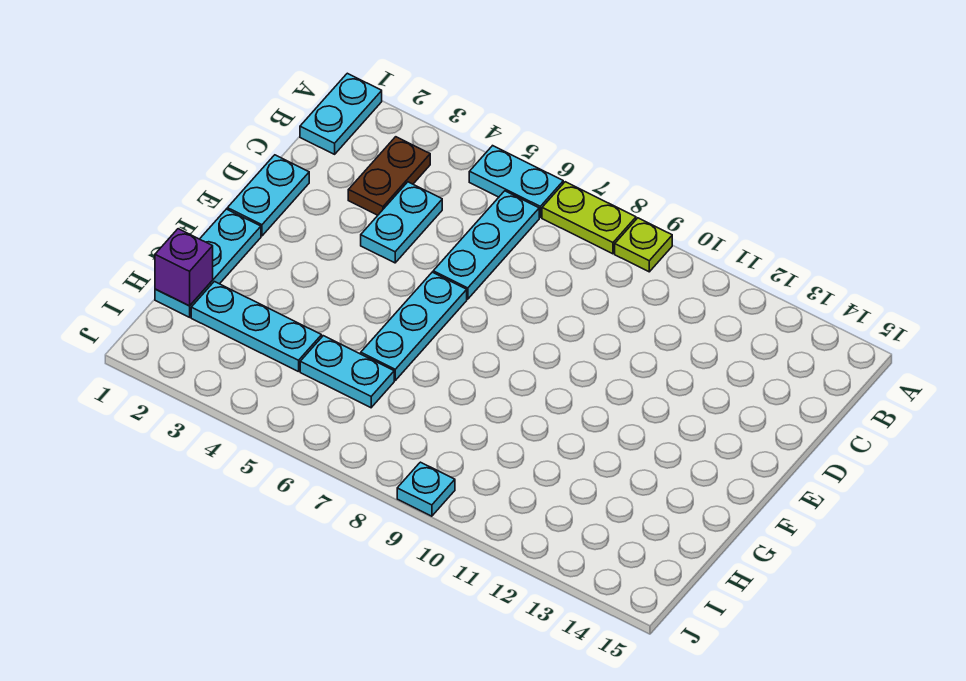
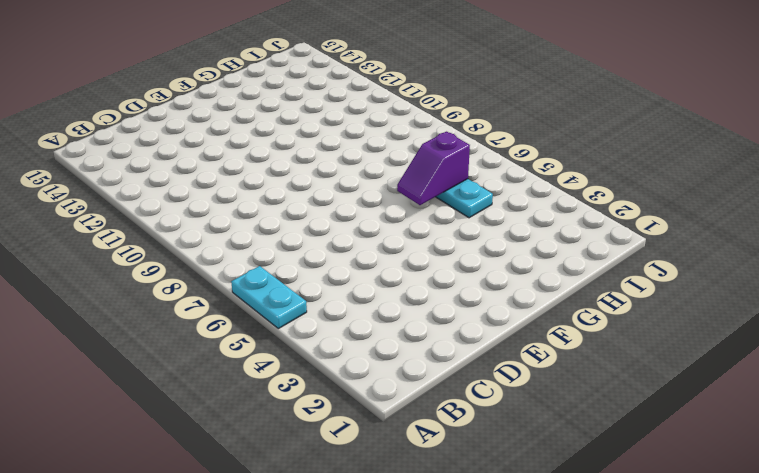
purple slope G6:H6 level 2 top H -> none
none -> cyan plate A1:B1 level 1
none -> lime plate A7:A8 level 1
none -> lime plate A9 level 1

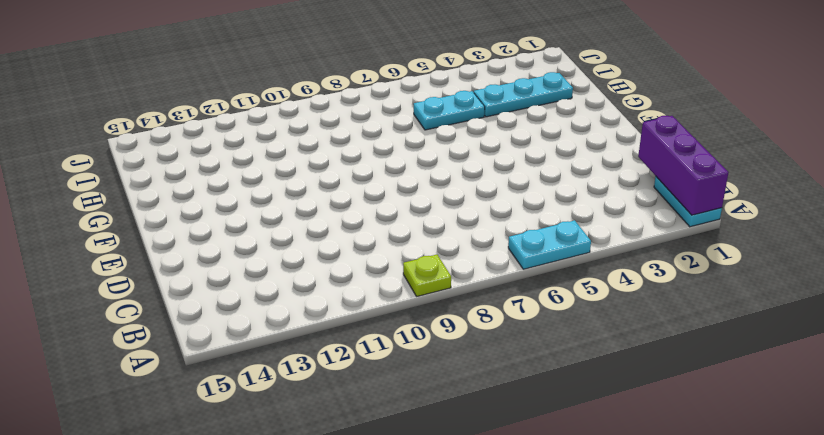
purple brick A1:C1 level 2 -> none
none -> lime plate A7:A8 level 1
none -> brown plate B3:C3 level 1
none -> cyan plate B6:D6 level 1

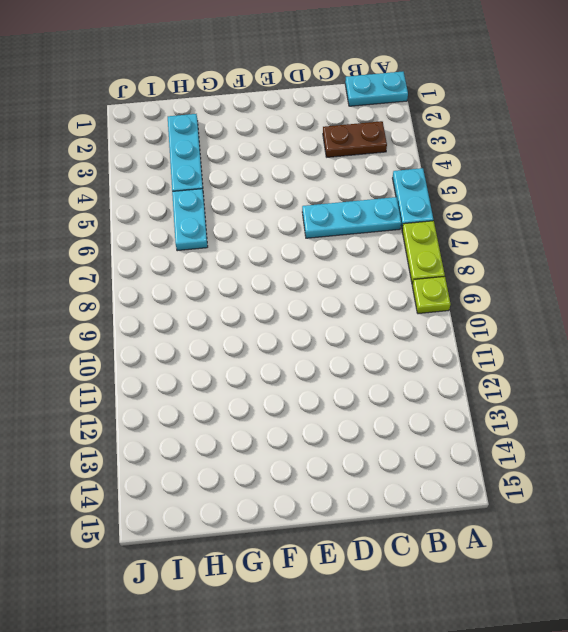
none -> cyan plate C4:D4 level 1
none -> cyan plate D1:E1 level 1
none -> cyan plate E6:G6 level 1

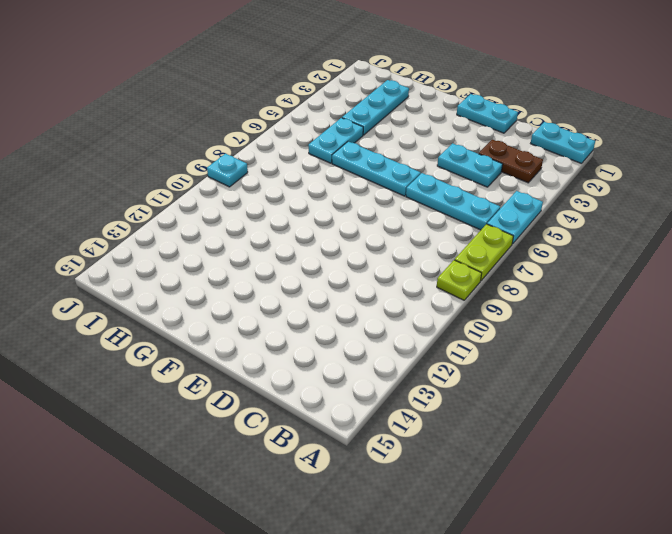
none -> cyan plate F1:H1 level 1
none -> purple brick H1 level 2

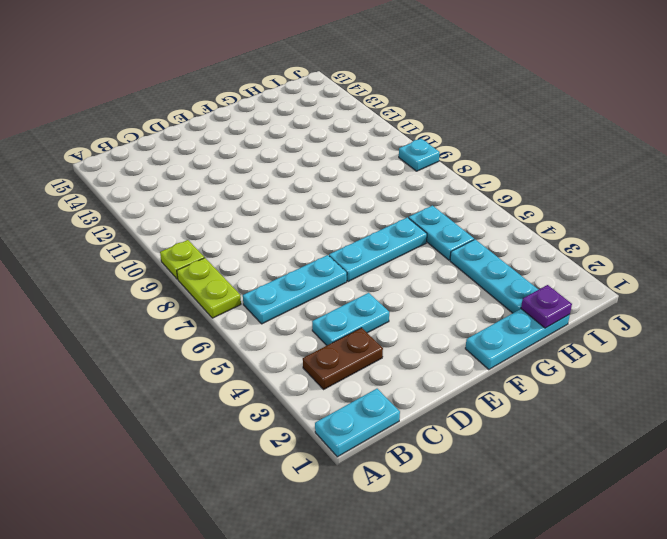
purple plate H1 level 2 -> purple brick H1 level 2
none -> cyan plate A5:A6 level 1
none -> cyan plate D1:E1 level 1

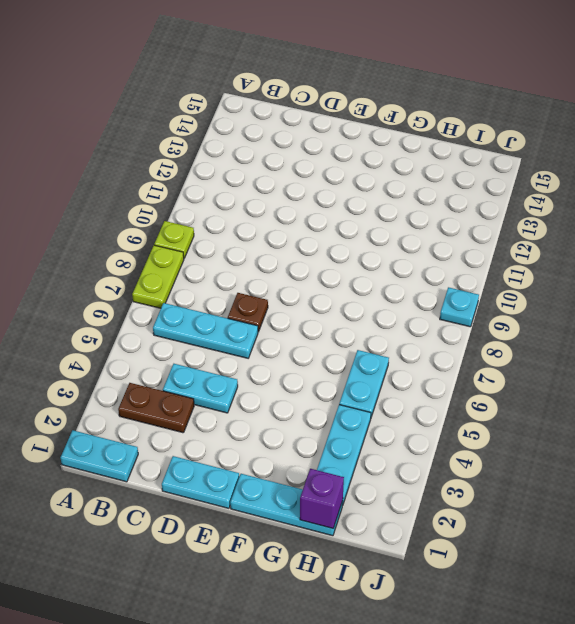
brown plate D7 level 1 -> none
none -> cyan plate A5:A6 level 1
none -> cyan plate E6:G6 level 1

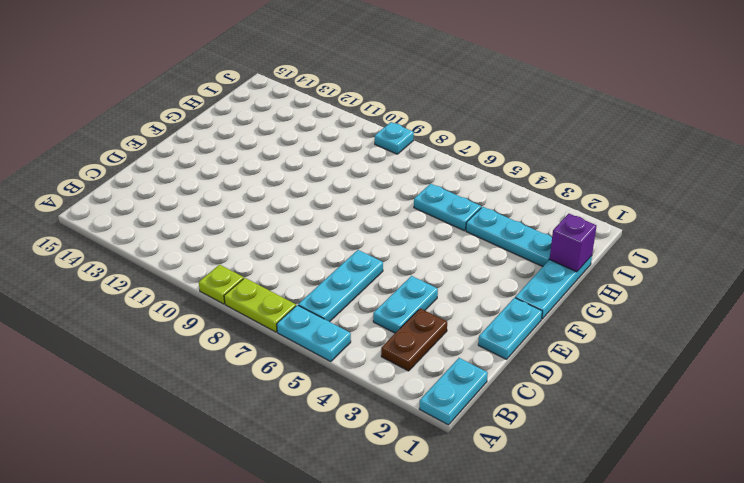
none -> cyan plate E6:G6 level 1

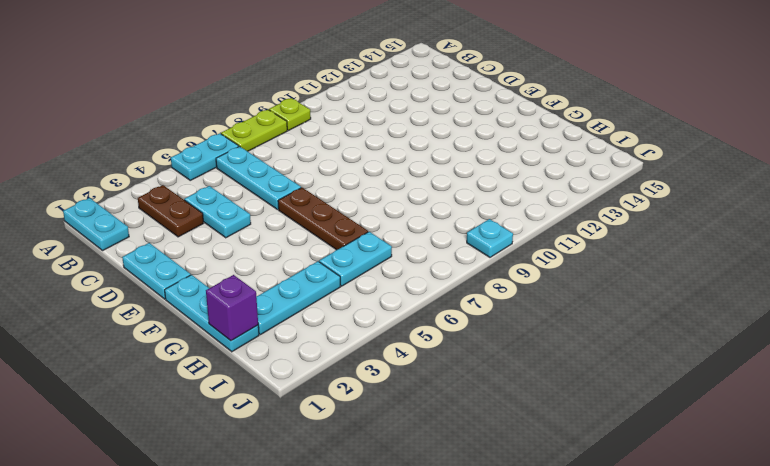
brown plate E6:G6 level 1 -> cyan plate E6:G6 level 1

